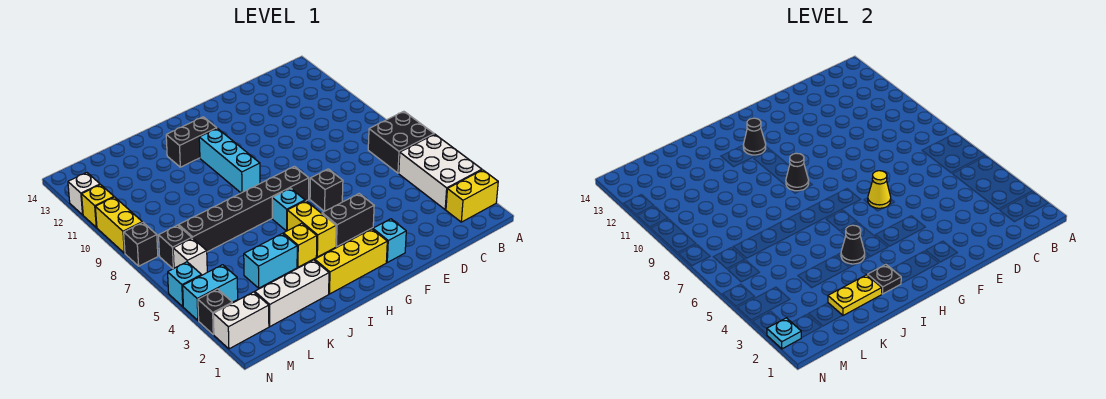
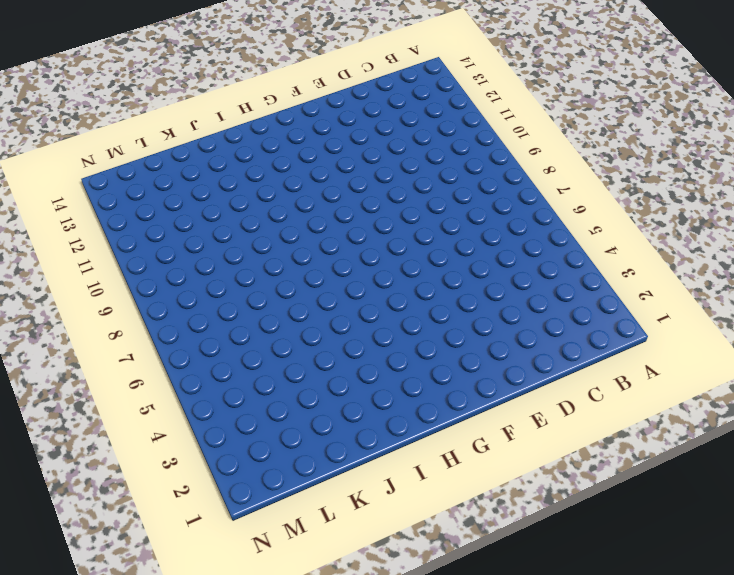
none -> yellow brick A2:B2 level 1
none -> white brick A3:B5 level 1
none -> black brick A6:B7 level 1
none -> cyan brick F2 level 1

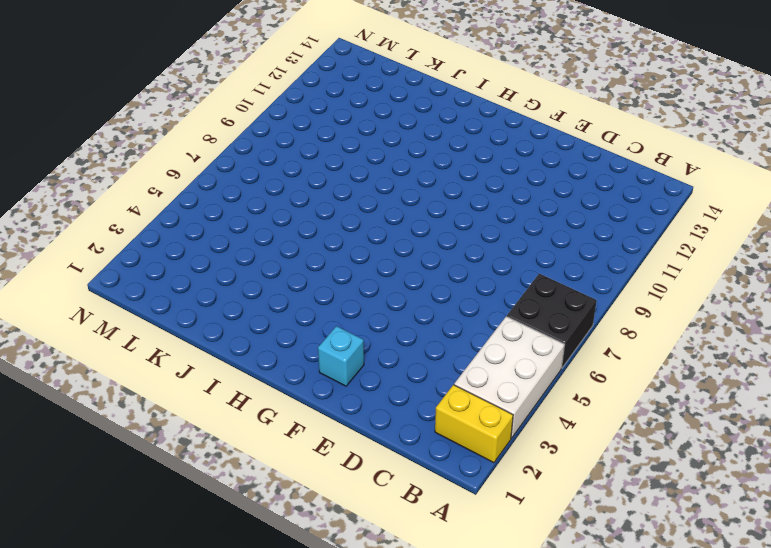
none -> black brick F4:G4 level 1
none -> black brick F6 level 1
none -> yellow brick G2:I2 level 1
none -> black brick G7:L7 level 1

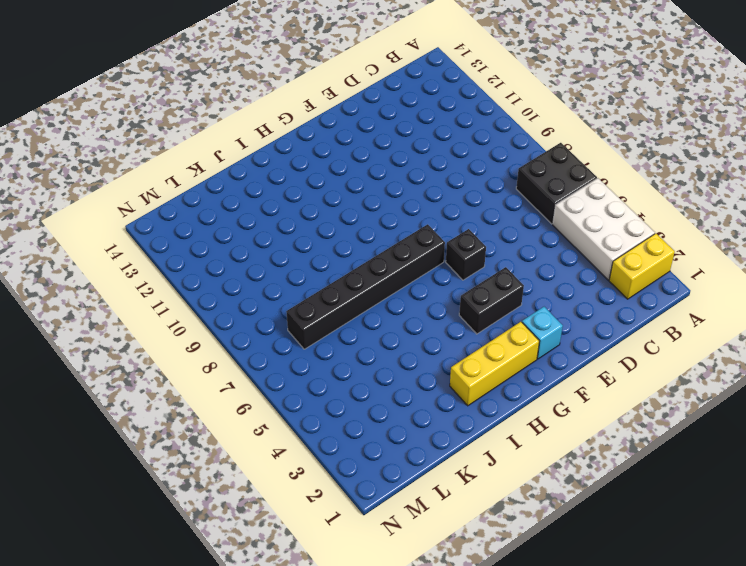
none -> yellow brick H4:H5 level 1
none -> cyan brick H6 level 1
none -> cyan brick H9:H11 level 1
none -> black brick H12:I12 level 1

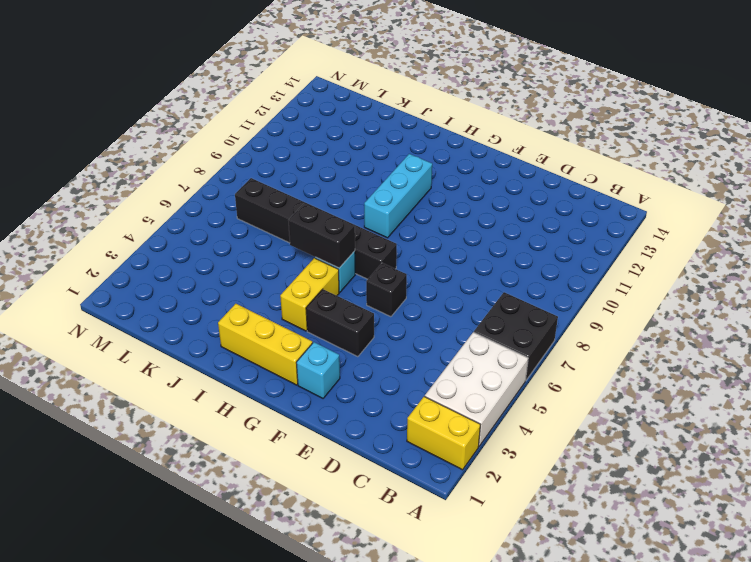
black brick H6:I6 level 2 -> black brick H12:I12 level 1
none -> yellow brick I4 level 1
none -> white brick J2:L2 level 1
none -> cyan brick J4:K4 level 1
none -> white brick M2:N2 level 1

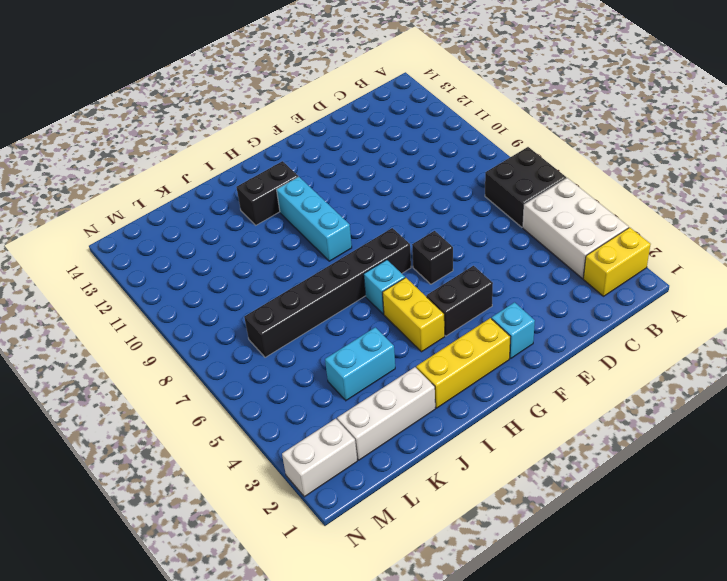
none -> yellow brick I4 level 1
none -> cyan brick M4:N4 level 1
none -> white brick M6 level 1
none -> black brick M7 level 1

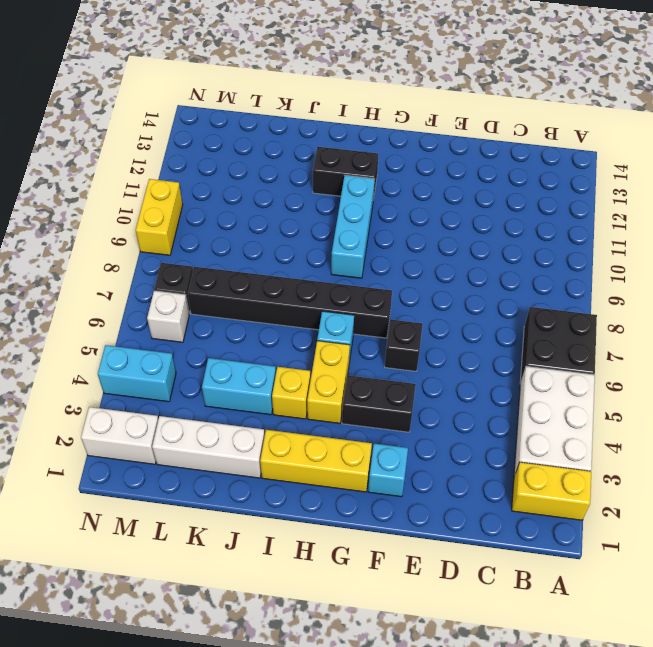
none -> black brick N3 level 1
none -> cyan brick N5 level 1
none -> black brick N8 level 1
none -> yellow brick N11 level 1

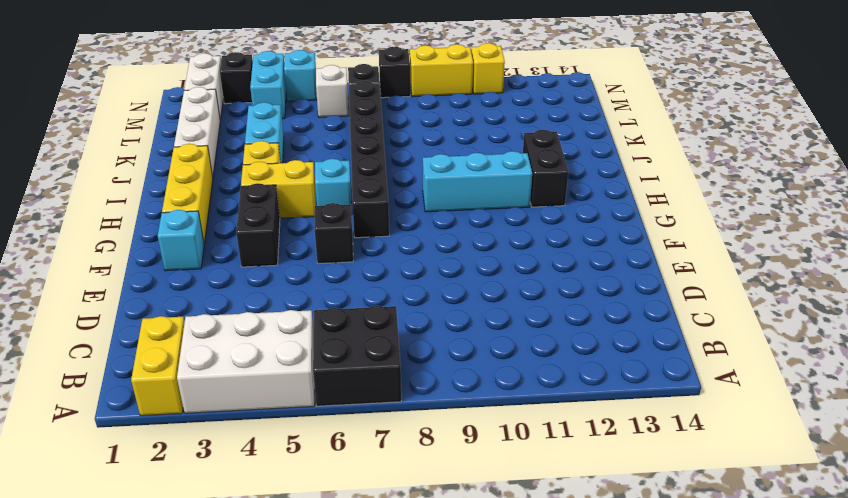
none -> white brick N12 level 1
none -> yellow cone F6 level 2
none -> black cone H9 level 2
none -> black cone H12 level 2

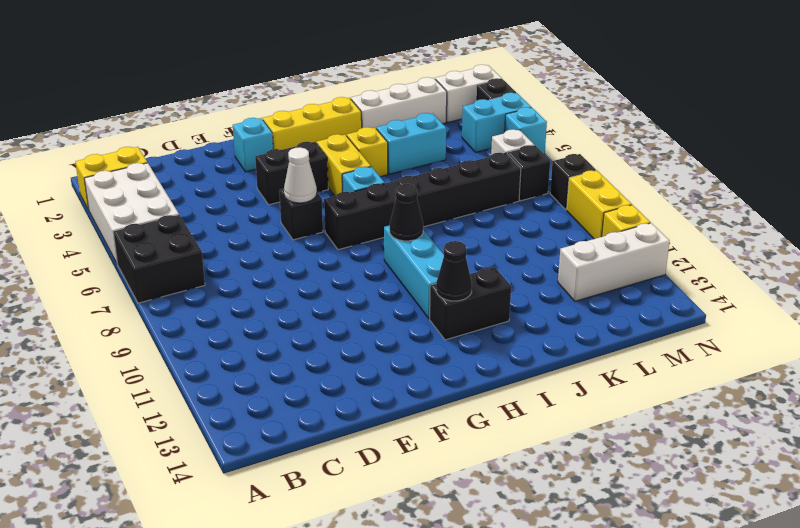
white cone F6 level 2 -> yellow cone F6 level 2
white brick L12:N12 level 1 -> white brick N12 level 1
none -> black plate I2 level 2
none -> black cone I4 level 2
none -> yellow plate J2:K2 level 2
none -> cyan plate N2 level 2

